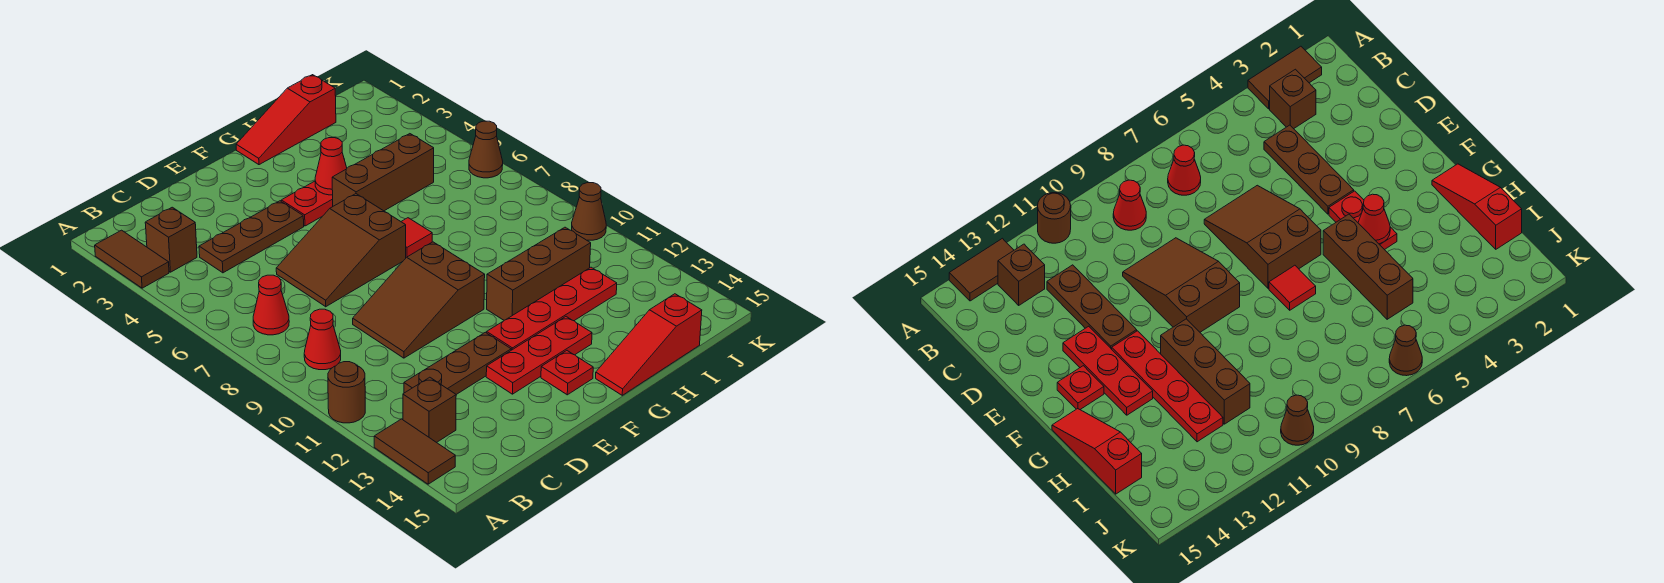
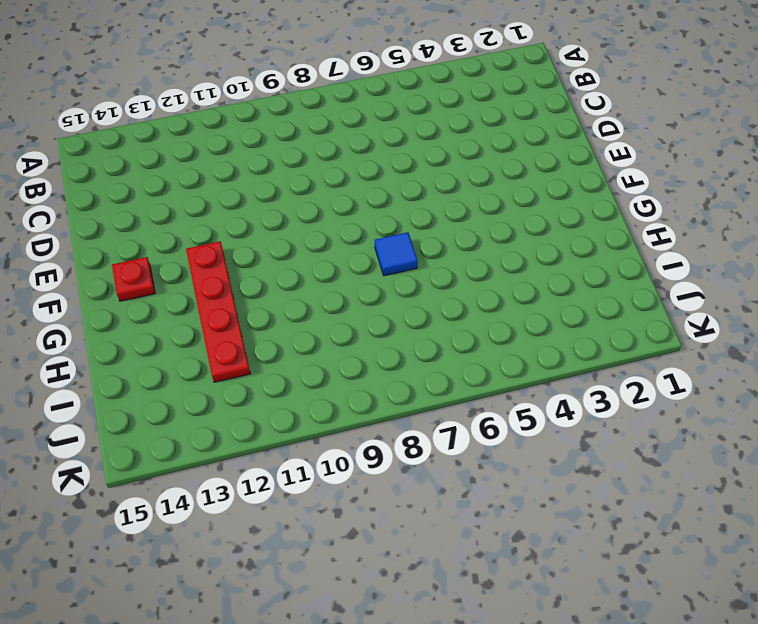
blue tile G7 level 1 -> red tile G7 level 1
none -> brown tile A2:A3 level 1
none -> brown round brick A11 level 1
none -> brown tile A13:A14 level 1

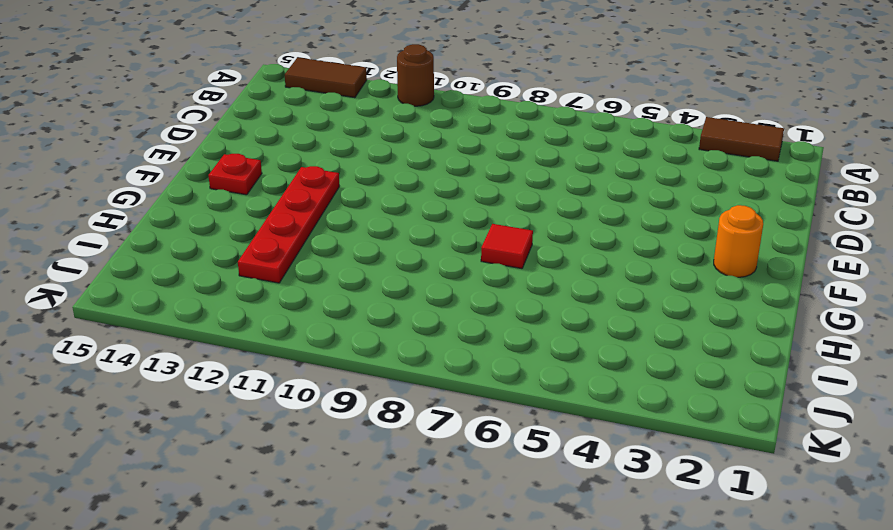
orange round brick F2 level 1 -> none
none -> brown brick B3 level 1
none -> red cone B7 level 1
none -> red cone B9 level 1

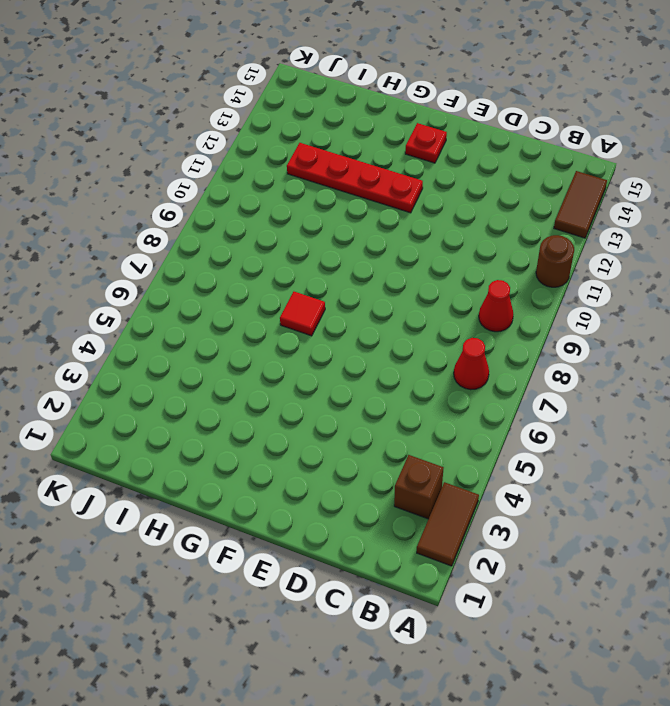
none -> brown brick B13 level 1
none -> brown plate C4:E4 level 1
none -> brown plate C12:E12 level 1

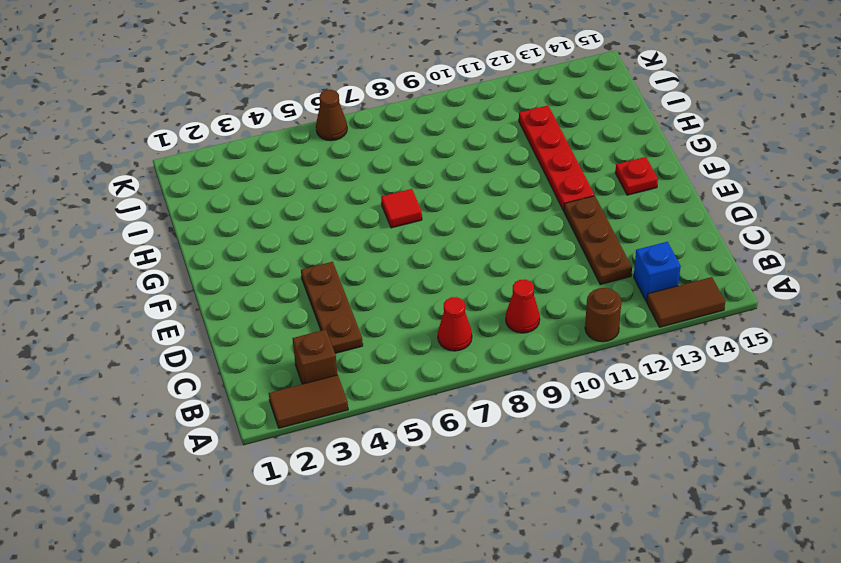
blue brick B13 level 1 -> brown brick B13 level 1
none -> brown slope D6:F7 level 1 top F
none -> brown slope D9:F10 level 1 top F
none -> red plate E13:G13 level 1

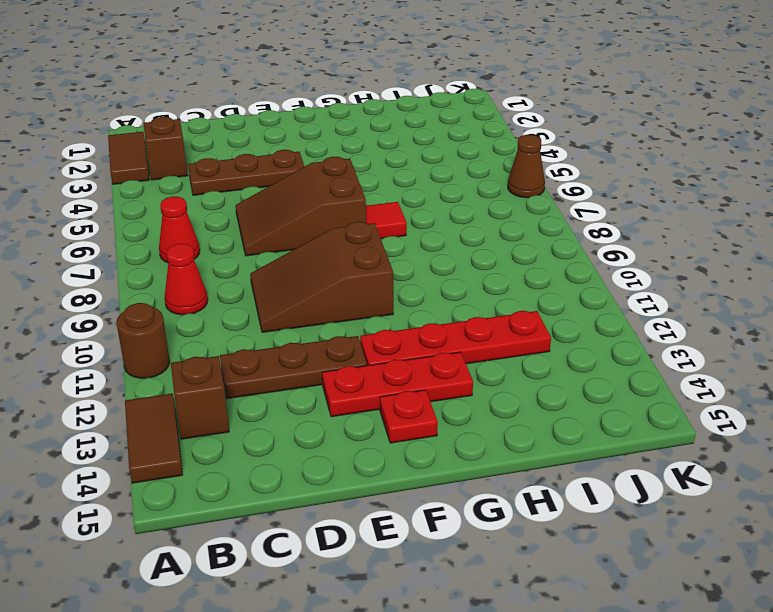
none -> red plate F4:G4 level 1
none -> red slope G1:I1 level 1 top I
none -> brown brick G5:I5 level 1

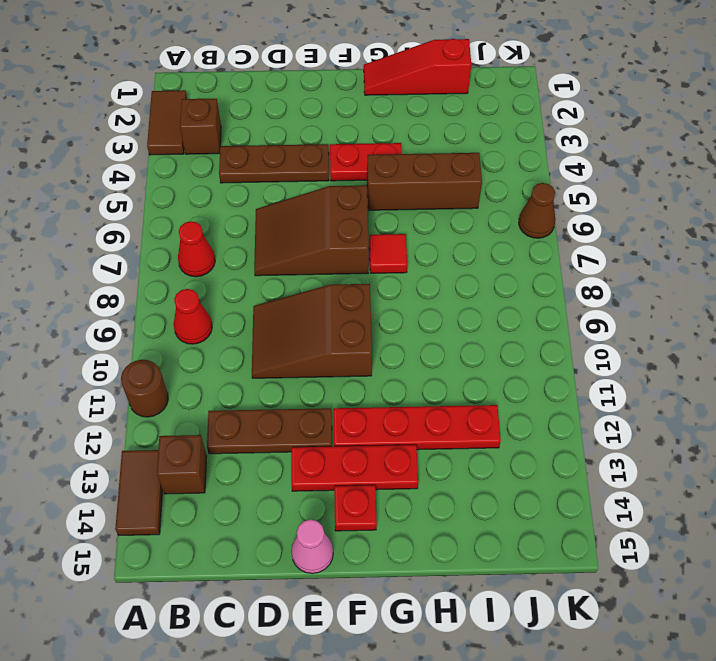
pink cone E15 level 1 -> none
none -> brown brick G11:I11 level 1
none -> red slope G15:I15 level 1 top I
none -> brown cone K10 level 1

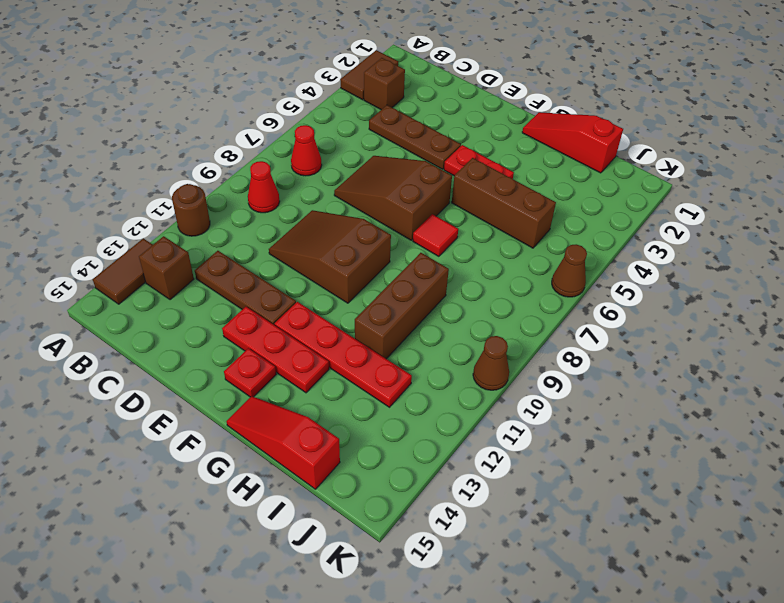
brown brick H9:H11 level 1 -> brown brick G11:I11 level 1
none -> red cone G4 level 2

